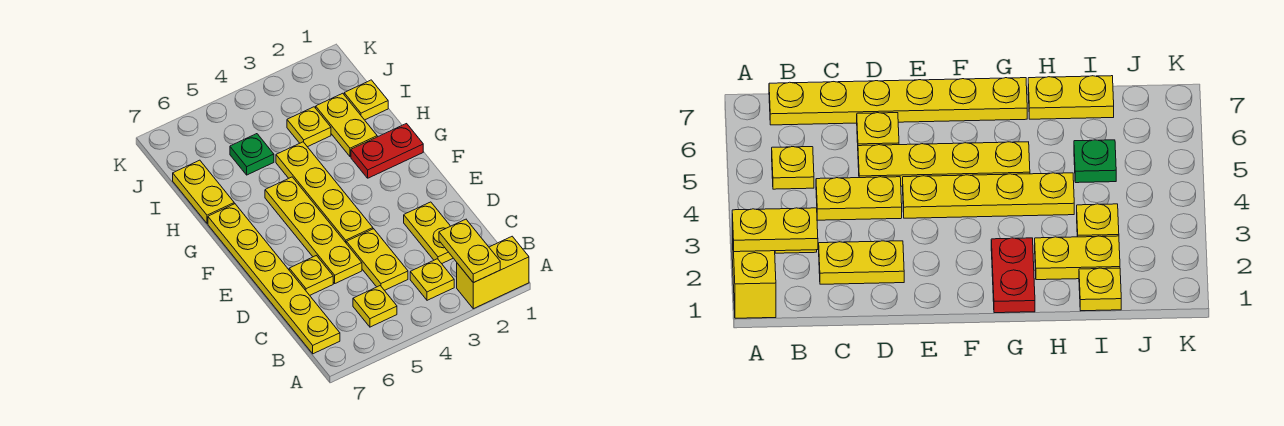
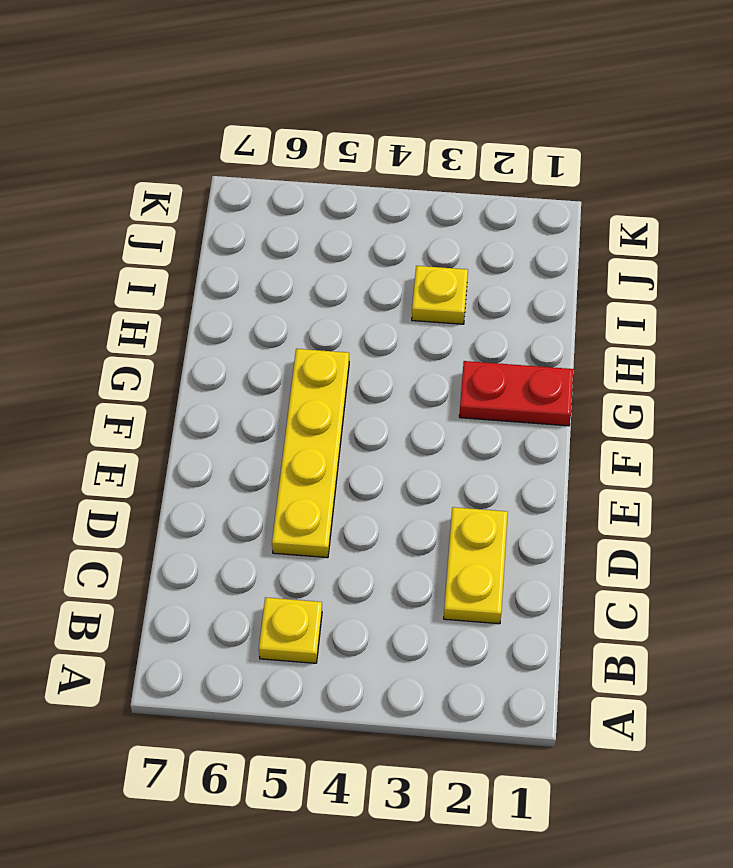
none -> yellow brick A1:A2 level 1
none -> yellow plate B3 level 1
none -> yellow plate B7:G7 level 1

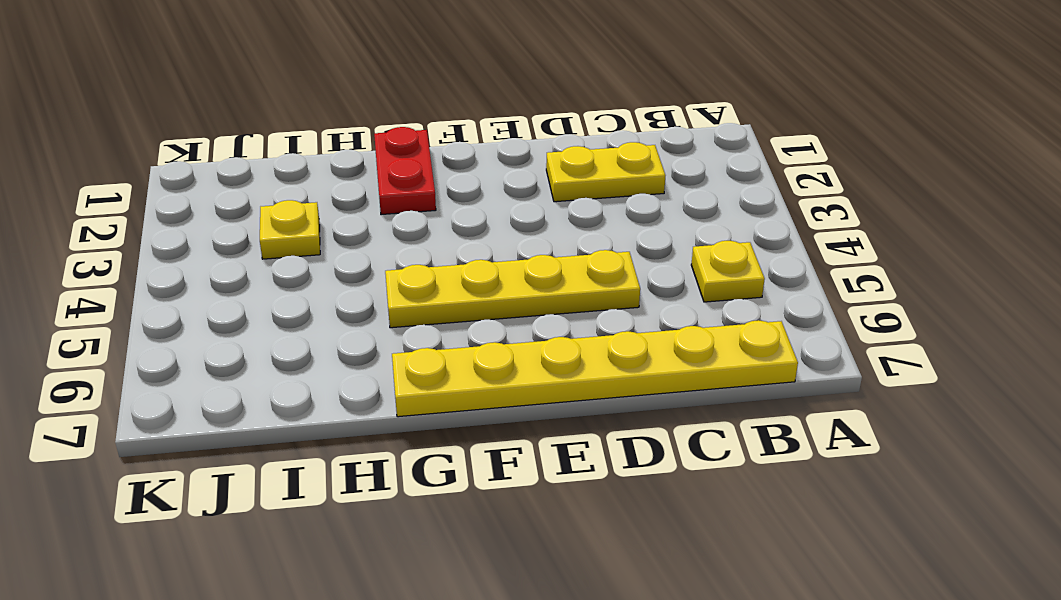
none -> yellow brick A1:A2 level 1
none -> yellow plate B3 level 1
none -> yellow plate C4:D4 level 1

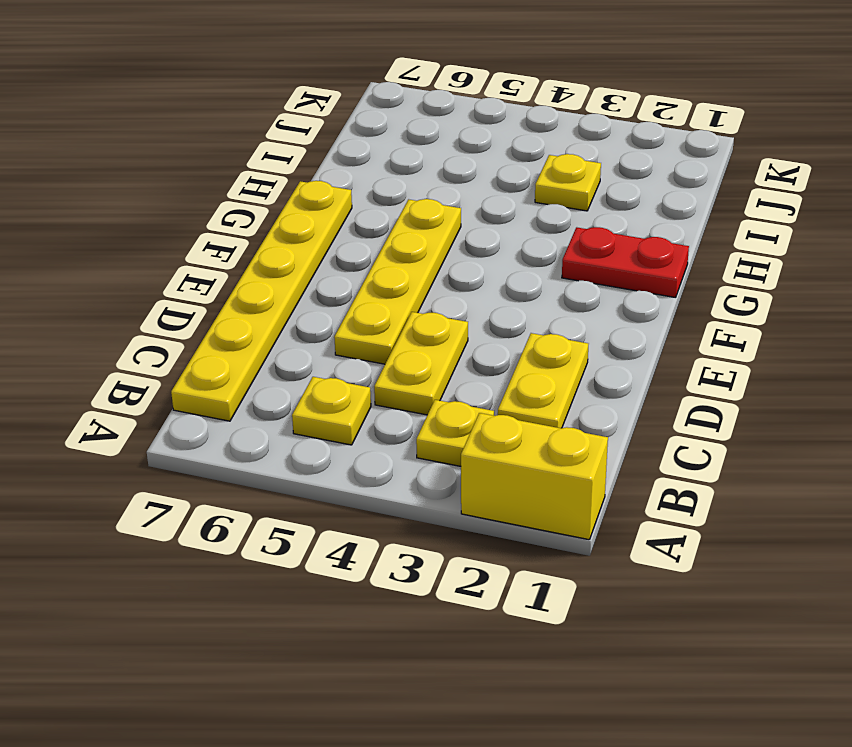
none -> yellow plate D6 level 1
none -> yellow plate E4:H4 level 1
none -> yellow plate H2:I2 level 1

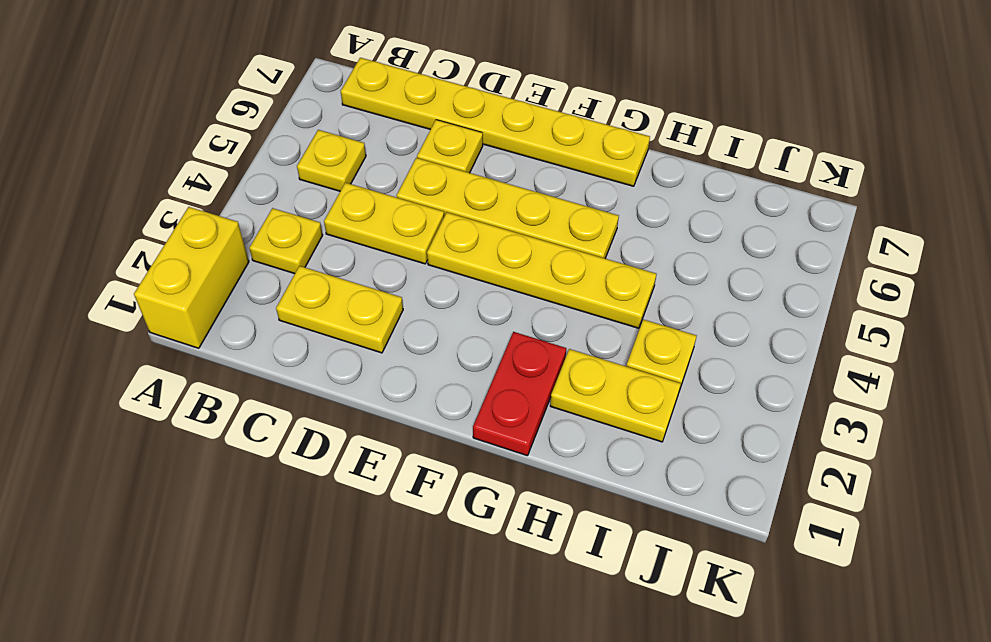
none -> yellow plate H7:I7 level 1
none -> yellow plate I1 level 1
none -> green plate I5 level 1

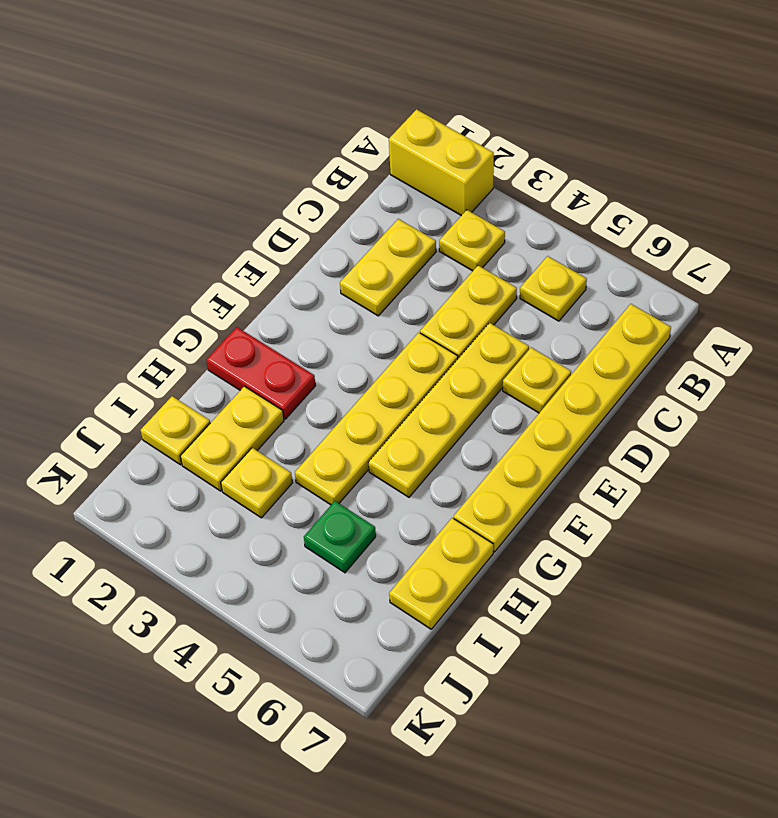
none -> yellow plate A2:B2 level 2

